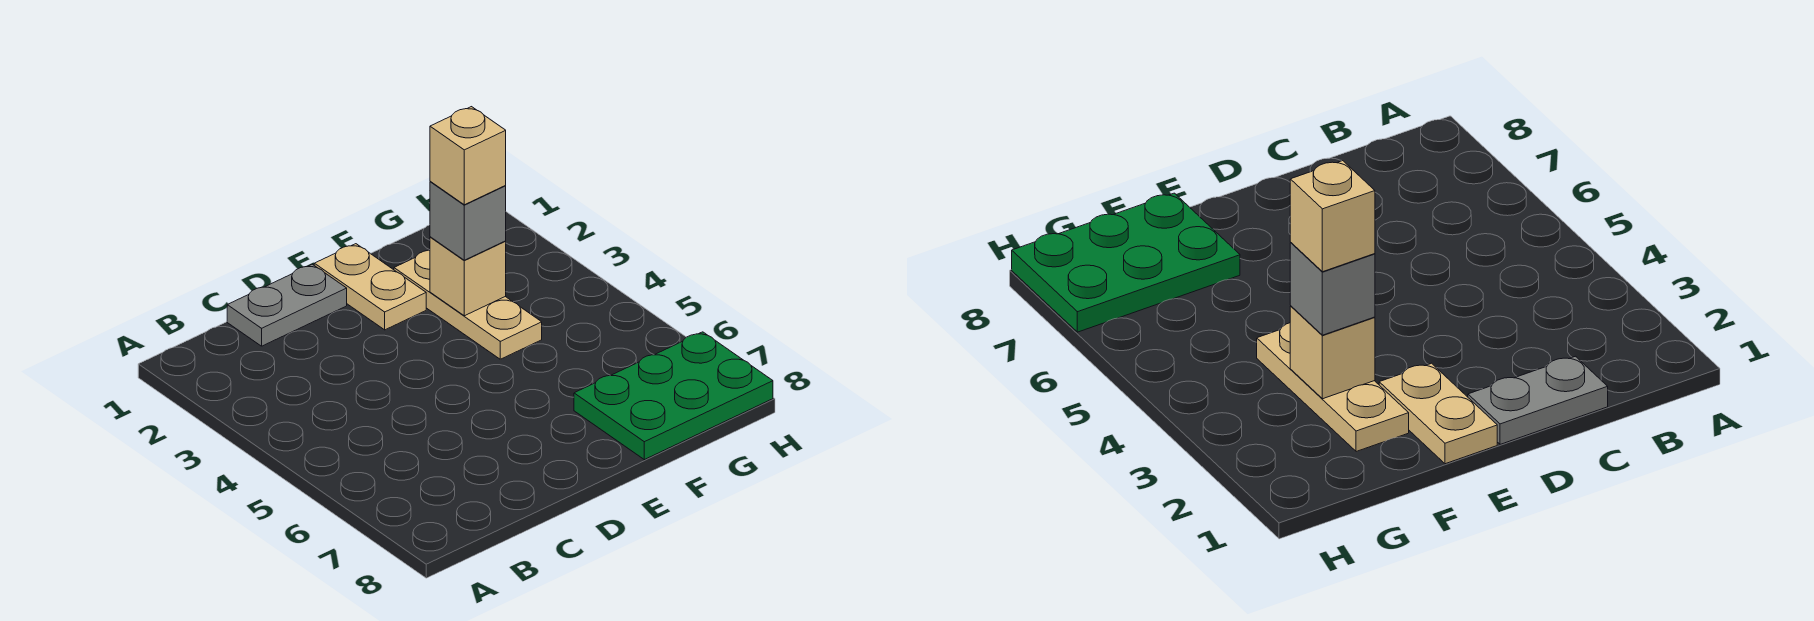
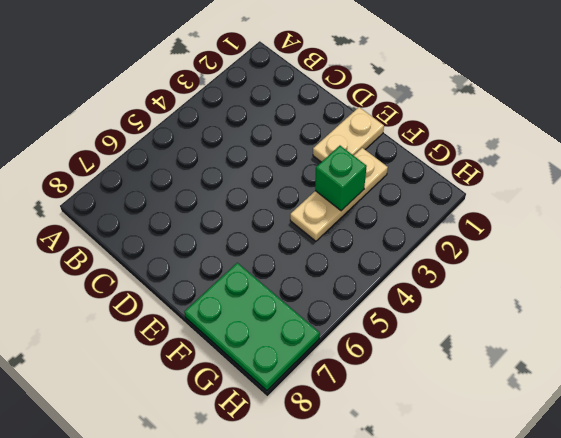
green brick F3 level 2 -> tan brick F3 level 2
none -> grey plate C1:D1 level 1
none -> grey brick F3 level 3

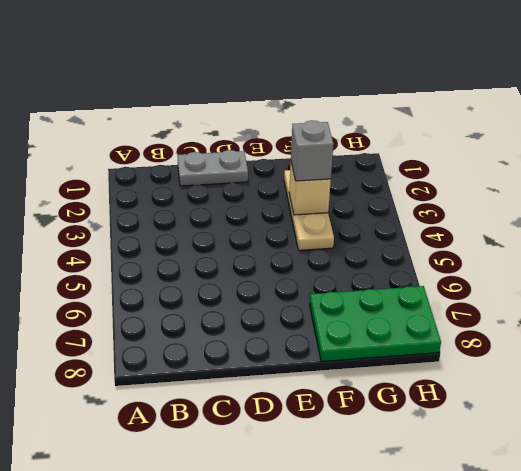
none -> tan plate E1:E2 level 1
none -> tan brick F3 level 4

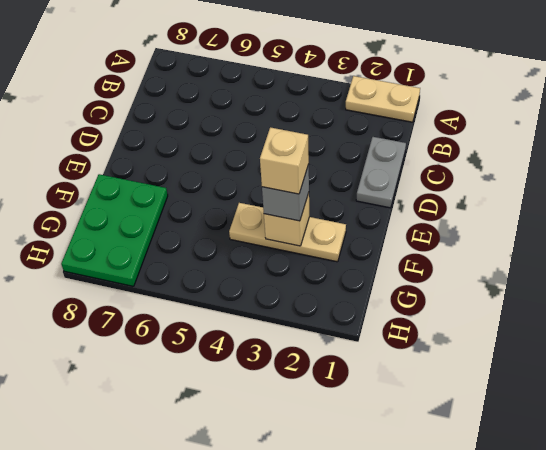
tan plate A1:A2 level 1 -> tan plate E1:E2 level 1

